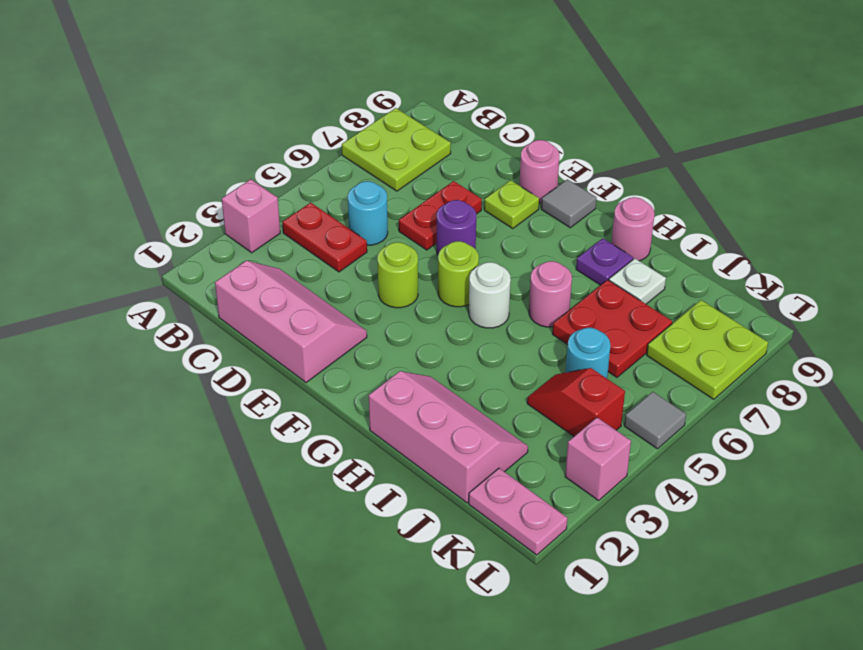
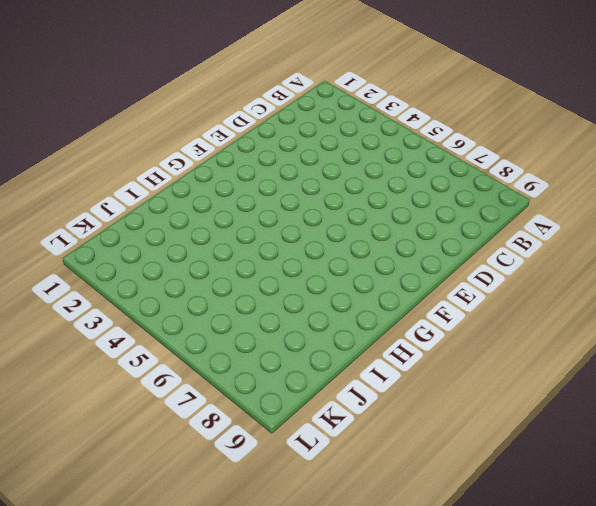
none -> pink brick A3 level 1
none -> lime plate A7:B8 level 1
none -> red plate B4:C4 level 1

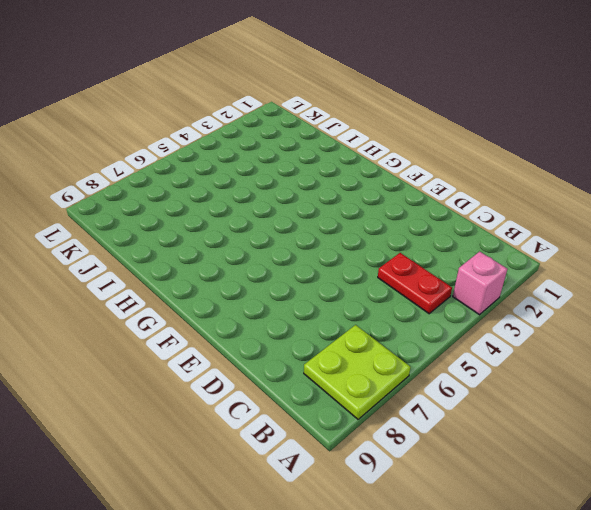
none -> pink slope C1:E2 level 1 top 1
none -> cyan round brick C5 level 1
none -> red plate D6:D7 level 1

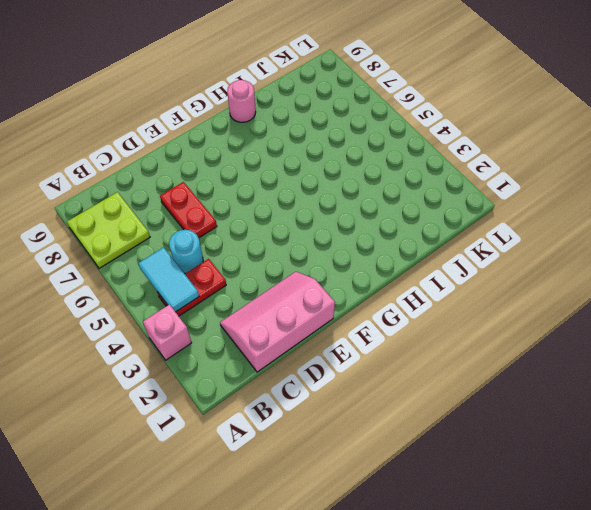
cyan tile B4:B5 level 2 -> none
none -> lime round brick E4 level 1
none -> purple round brick E6 level 1
none -> lime plate E8 level 1

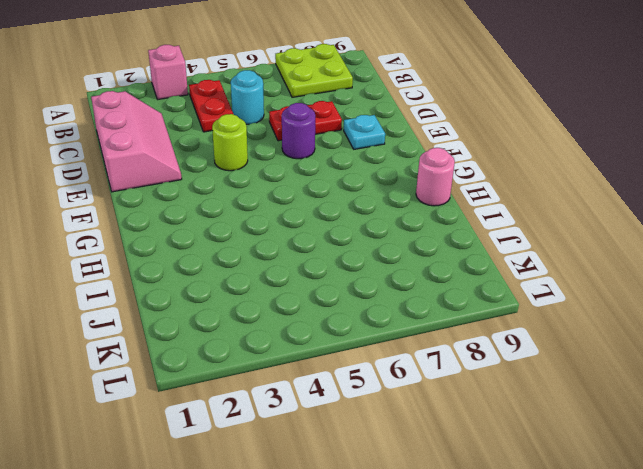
cyan plate E8 level 1 -> lime plate E8 level 1
none -> pink round brick E9 level 1
none -> lime round brick F5 level 1
none -> grey tile F9 level 1

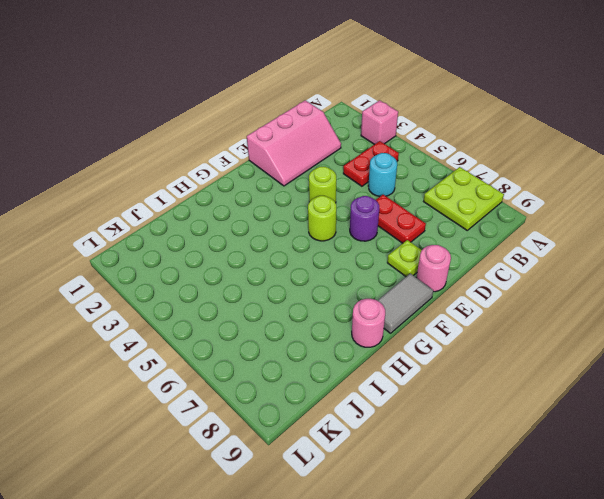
grey tile F9:G9 level 1 -> grey tile F9 level 1
none -> white round brick G5 level 1
none -> pink slope H1:J2 level 1 top 1
none -> pink round brick H6 level 1

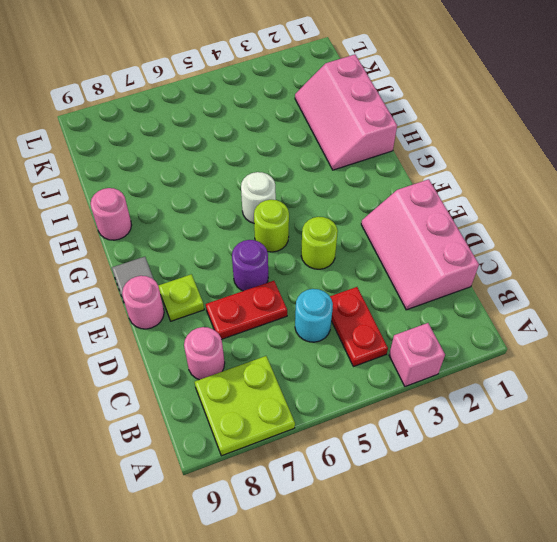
pink round brick C8 level 1 -> pink round brick H6 level 1
none -> purple plate H8 level 1
none -> red plate I6:J7 level 1
none -> white plate I8 level 1

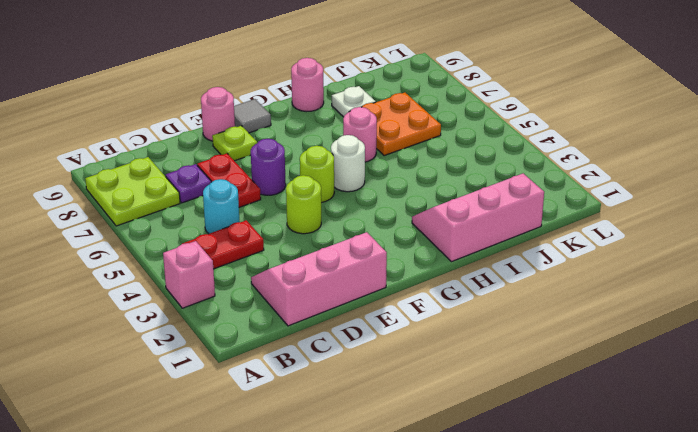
purple plate C7 level 1 -> purple plate H8 level 1
orange plate I6:J7 level 1 -> red plate I6:J7 level 1
none -> red slope J4:K4 level 1 top K
none -> cyan round brick J5 level 1
none -> pink plate K1:L1 level 1

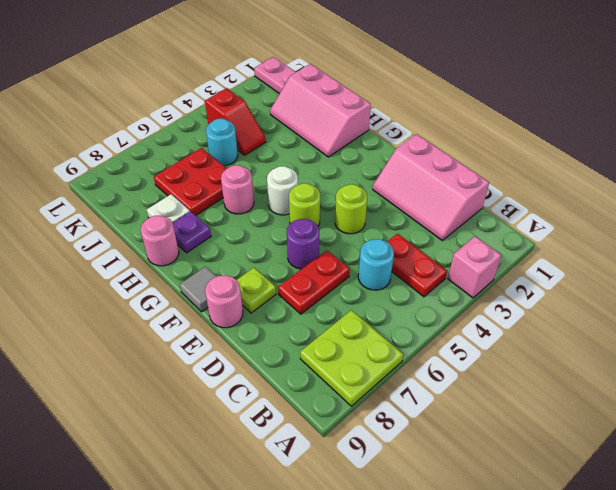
none -> lime plate K7:L8 level 1
none -> pink brick L3 level 1
none -> grey tile L5 level 1

